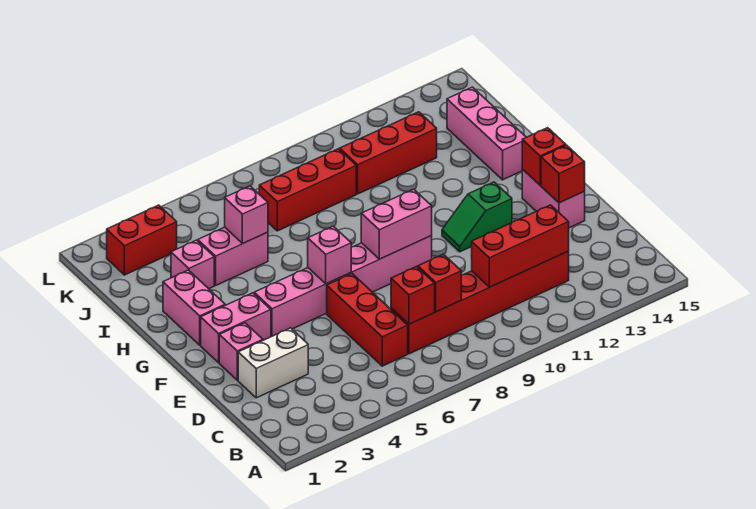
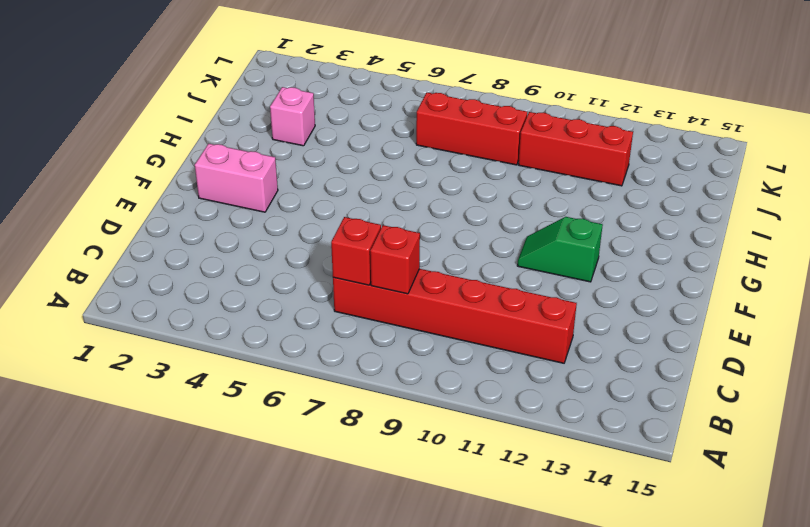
none -> red brick C6:E6 level 1
none -> white brick D2:D3 level 1
none -> pink brick E2 level 1

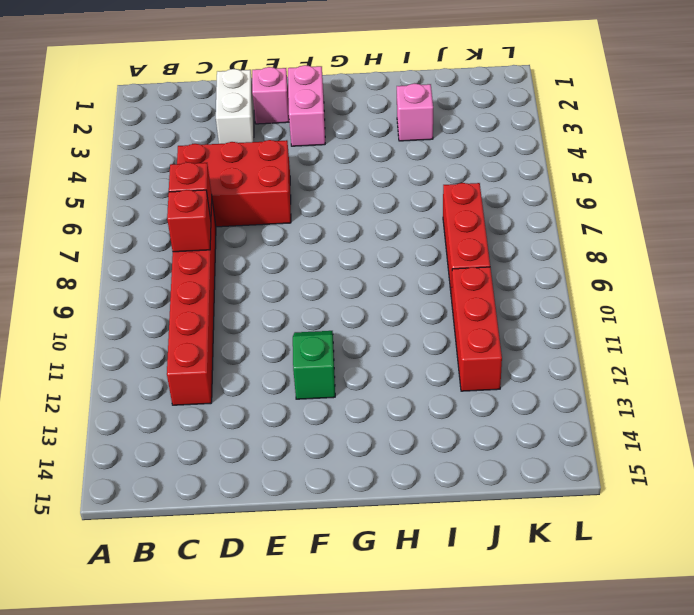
red brick C5:E6 level 1 -> red brick C6:E6 level 1
none -> pink brick E14:F14 level 1
none -> pink brick F4:F9 level 1
none -> pink brick G2:H2 level 1

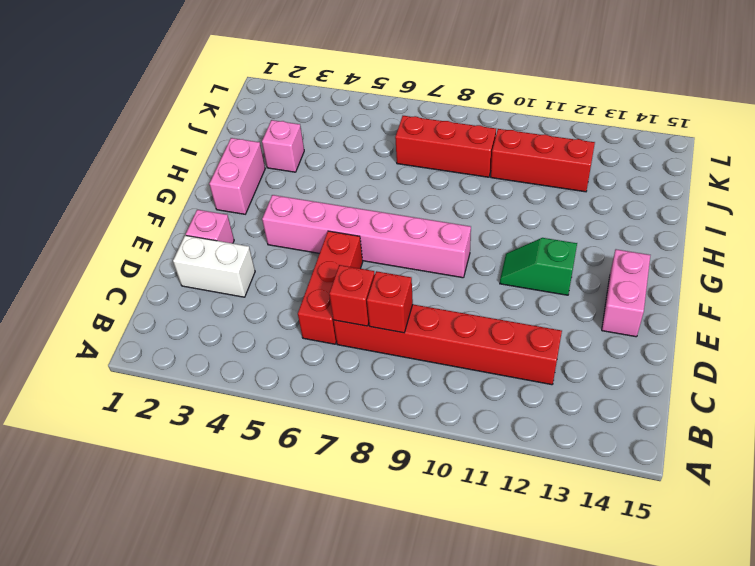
none -> pink brick F2:F3 level 1
none -> pink brick H14:J14 level 1
none -> pink brick I4:I5 level 1

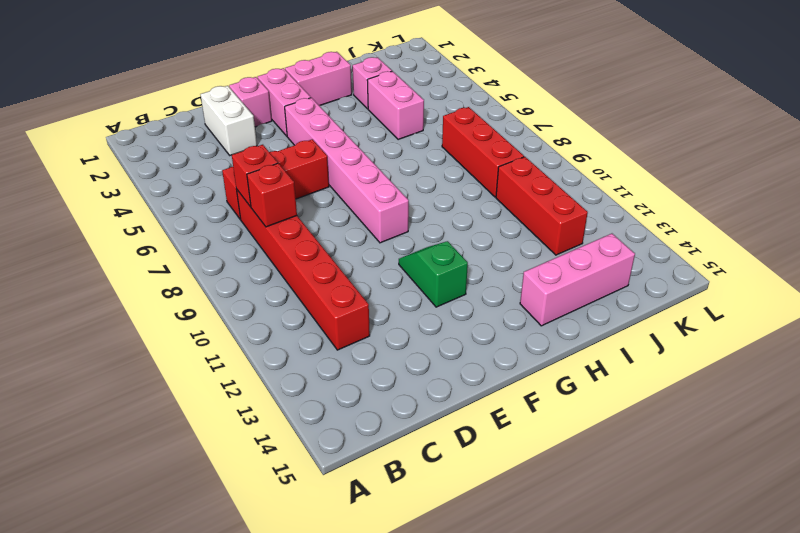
none -> pink brick E14:F14 level 1
none -> red brick K2:K3 level 1
none -> red brick C10:C12 level 2

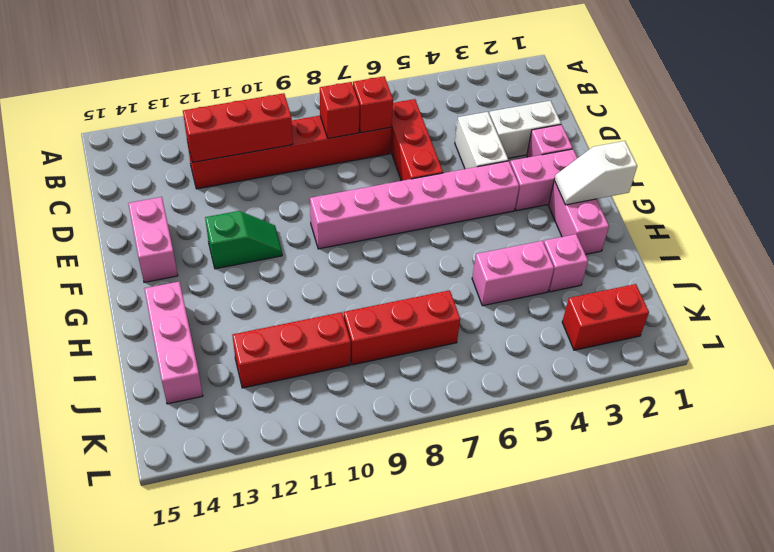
white brick D4:E4 level 1 -> none
white slope G1:G2 level 2 top 1 -> none
none -> red brick E14 level 2
none -> pink brick F6 level 2
none -> pink brick F8:F9 level 2

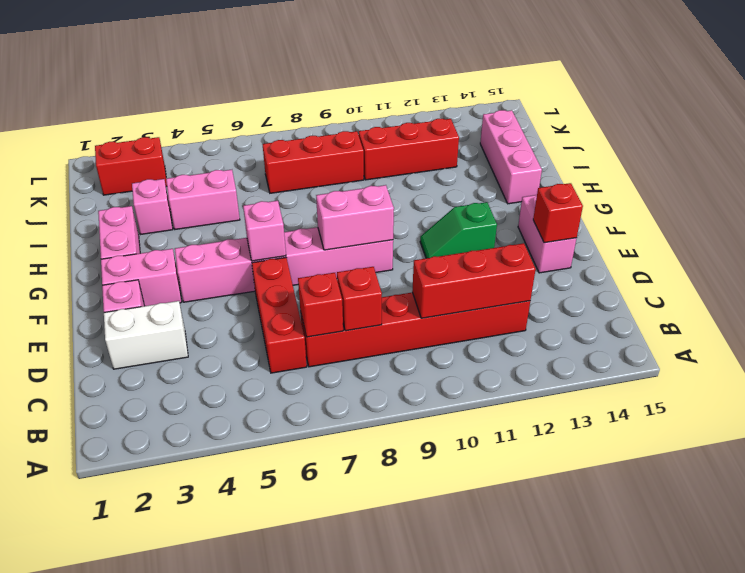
none -> red brick F14 level 2
none -> pink brick I5 level 2

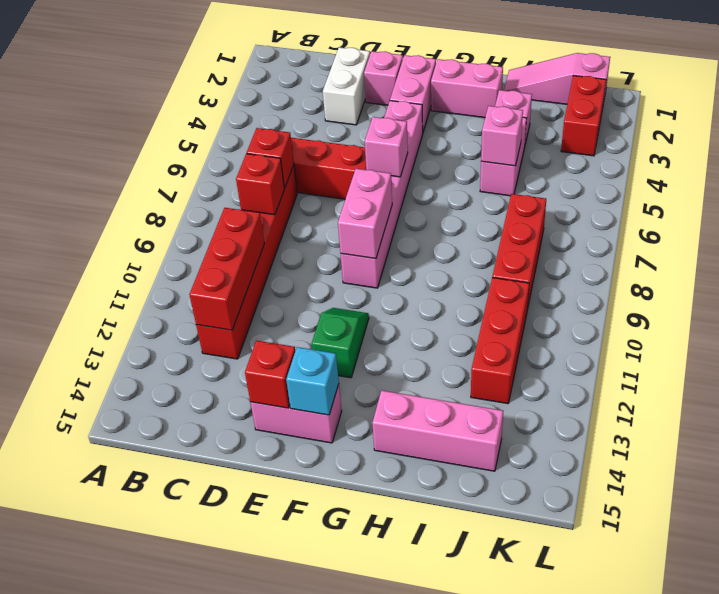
cyan brick F14 level 2 -> red brick F14 level 2
pink slope I1:K1 level 1 top K -> none

